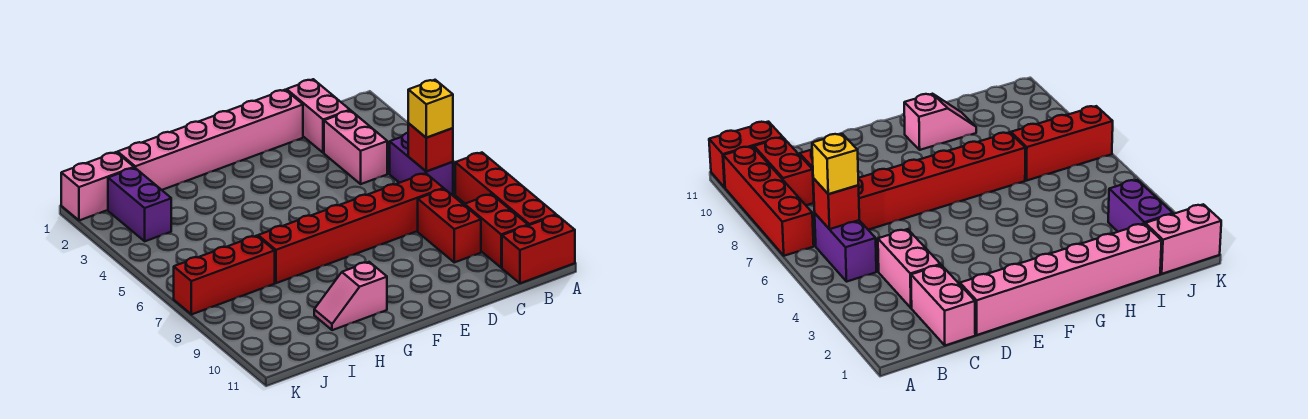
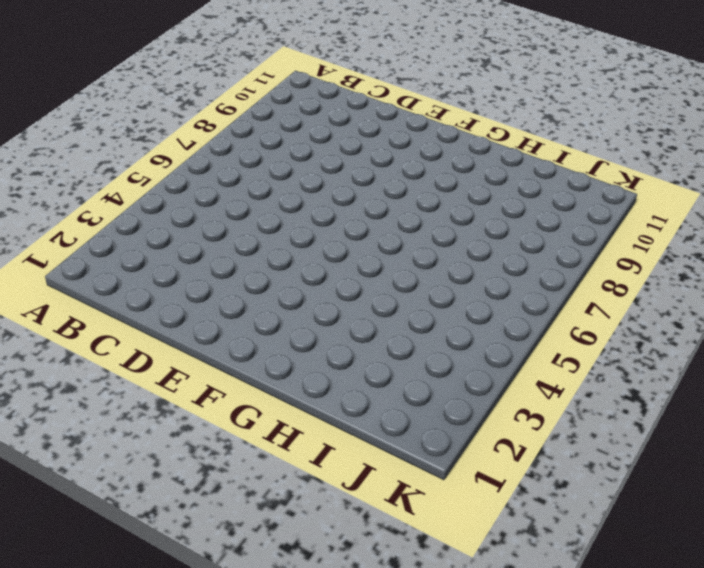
none -> red brick A7:A10 level 1
none -> red brick A11:B11 level 1
none -> purple brick B5:B6 level 1

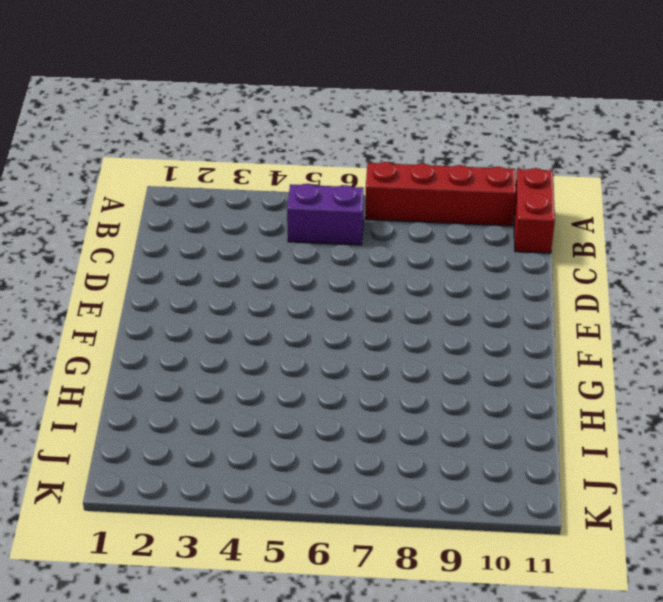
none -> red brick B9:B10 level 1
none -> pink brick C1:C2 level 1
none -> pink brick C3:C4 level 1

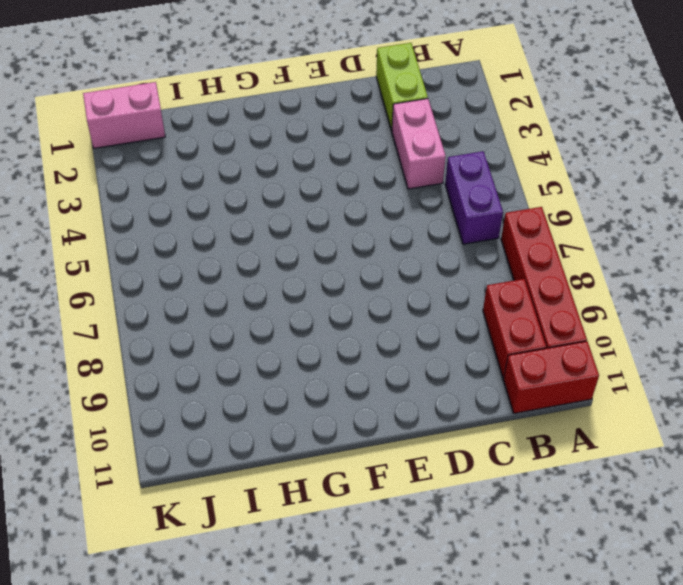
lime brick C1:C2 level 1 -> pink brick C1:C2 level 1
none -> red brick C7:H7 level 1
none -> red brick C8:C9 level 1
none -> pink brick D1:I1 level 1

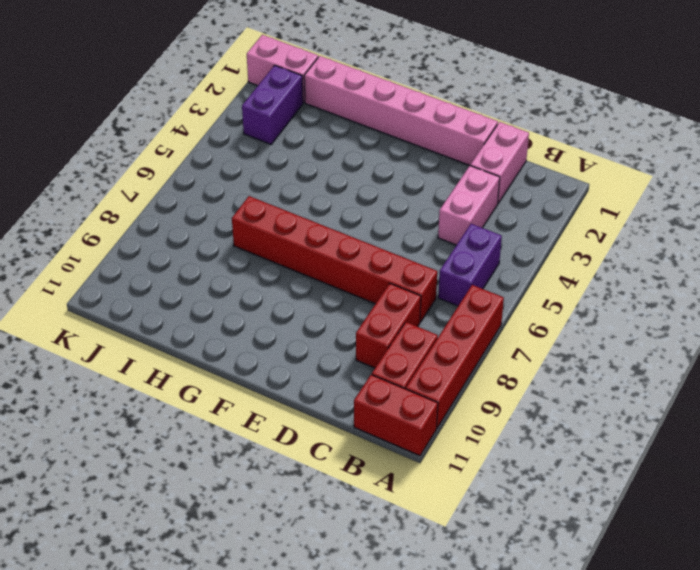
none -> pink slope G10:H10 level 1 top G
none -> red brick I7:K7 level 1
none -> red brick B6 level 2

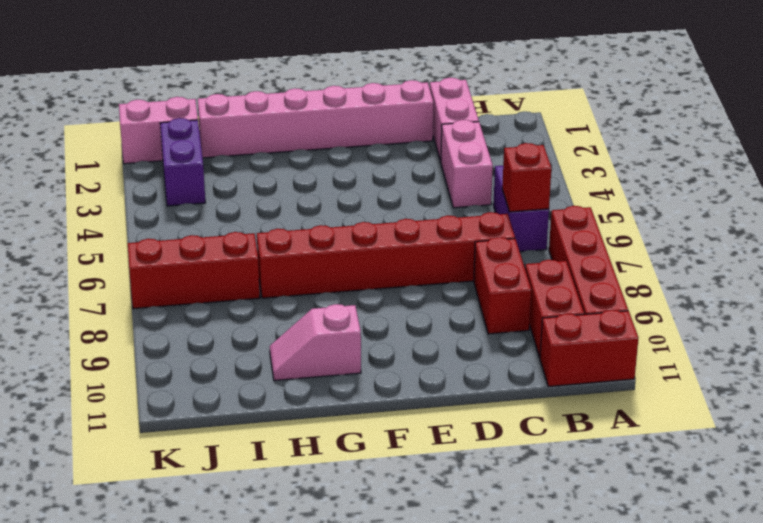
none -> yellow brick B6 level 3

